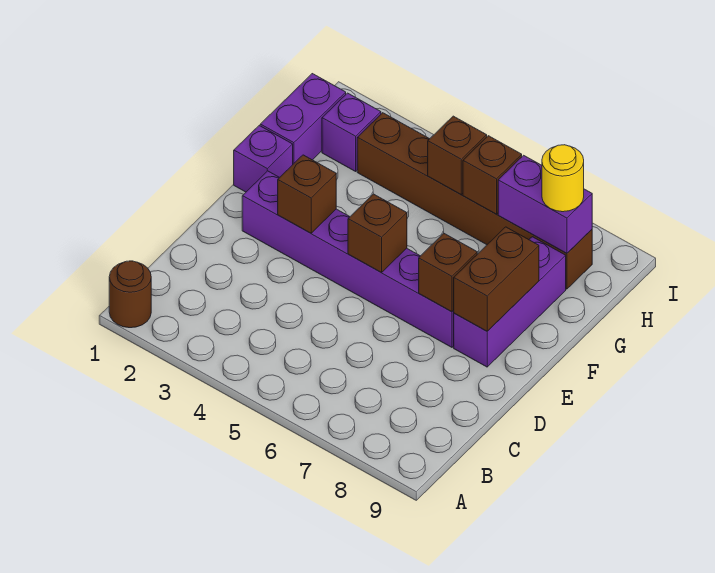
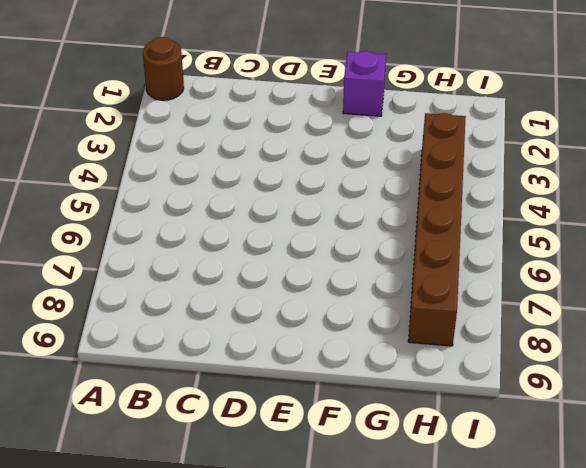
none -> purple brick E2:E7 level 1
none -> purple brick E8:G8 level 1
none -> purple brick G1:H1 level 1

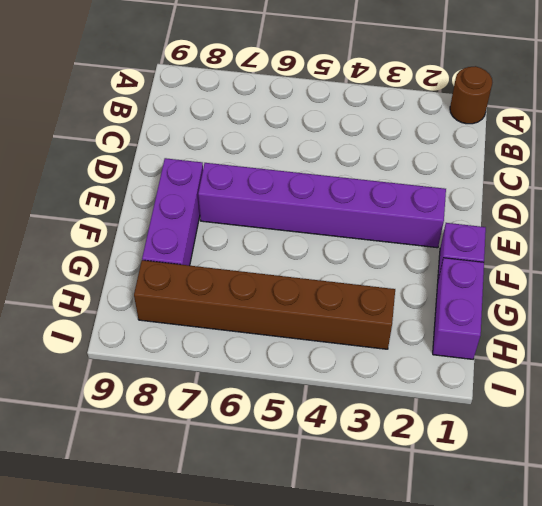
none -> purple brick H2 level 1
none -> brown brick E3 level 2
none -> brown brick E5 level 2

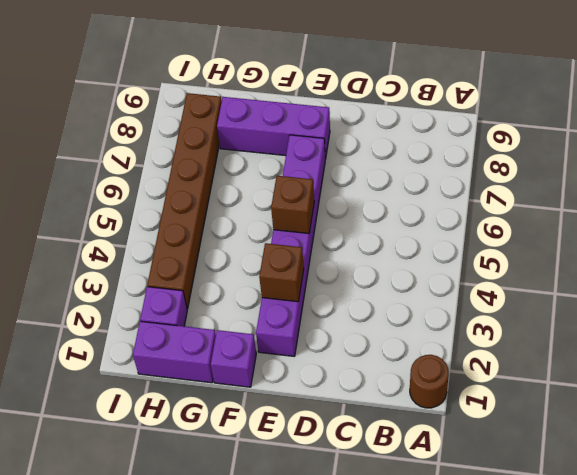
none -> brown brick E7 level 2
none -> brown brick E8:F8 level 2
none -> brown brick H5 level 2

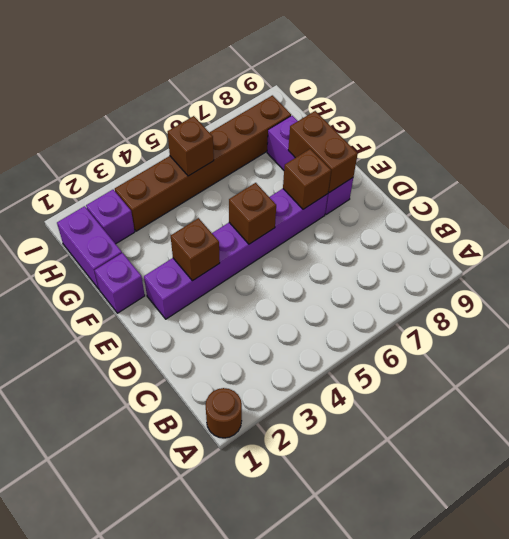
none -> brown brick H6 level 2
none -> purple brick H7:H8 level 2
none -> yellow round brick H8 level 3

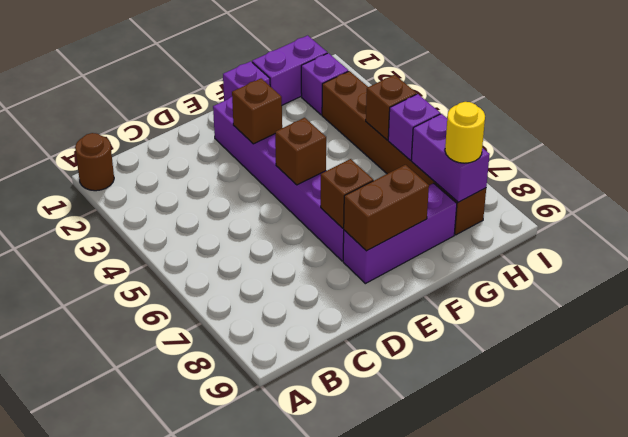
purple brick H6 level 2 -> brown brick H6 level 2

